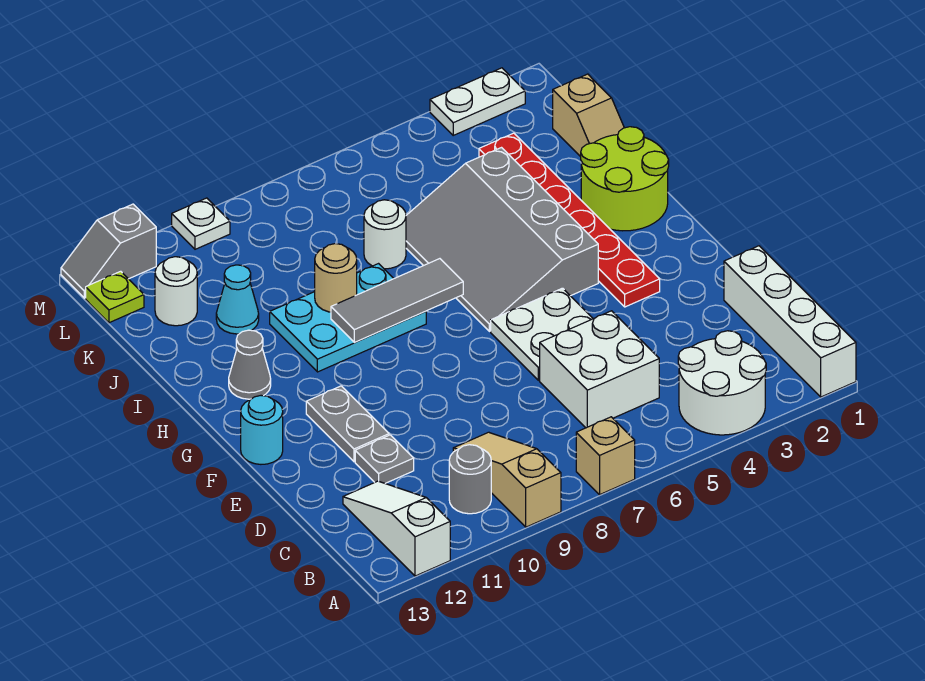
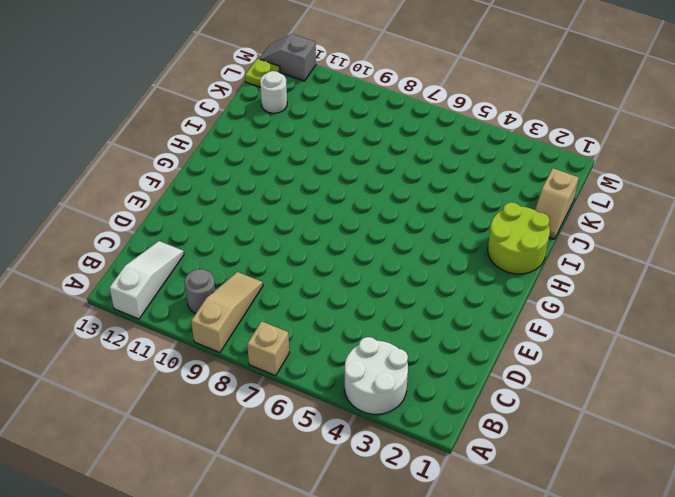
none -> white brick A1:D1 level 1
none -> white brick C5:D6 level 1
none -> grey plate D11 level 1

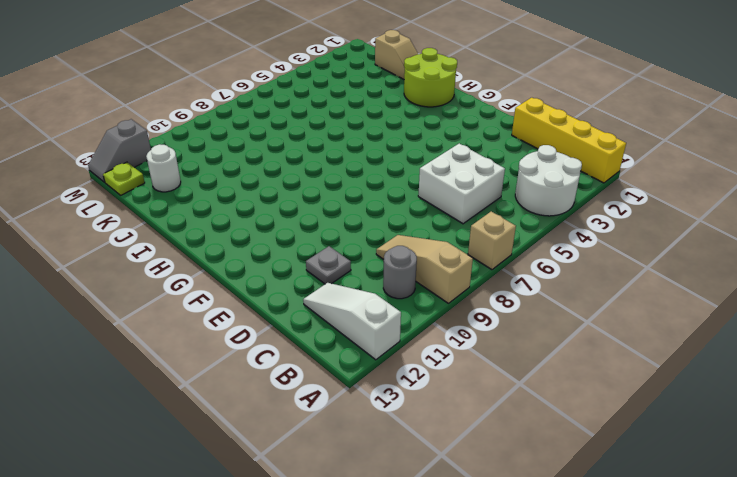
yellow brick A1:D1 level 1 -> white brick A1:D1 level 1
none -> white plate E5:F6 level 1
none -> grey plate E11:F11 level 1
none -> red plate F3:K3 level 1

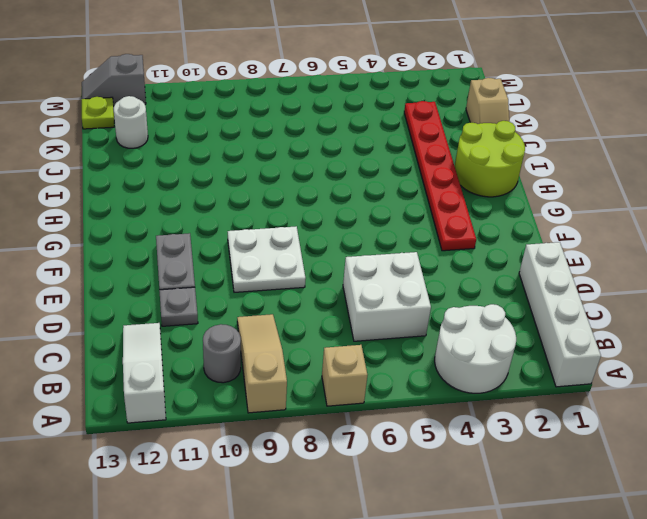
white plate E8:F9 level 1 -> white plate E5:F6 level 1
none -> cyan round brick F13 level 1
none -> grey slope G4:J6 level 1 top 4
none -> cyan plate H8:I10 level 1

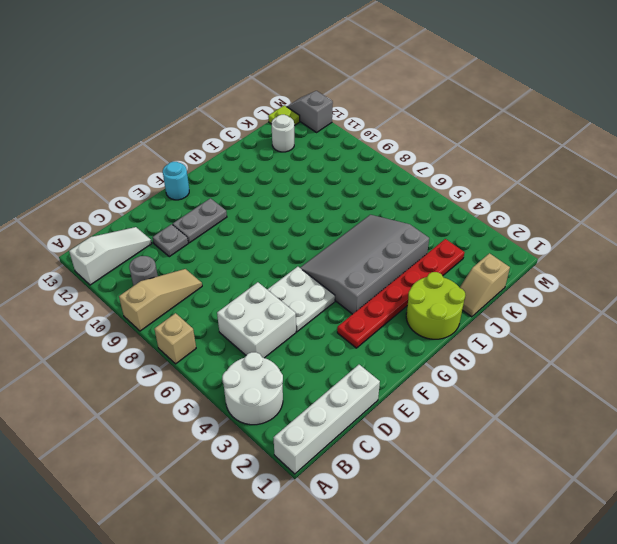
none -> cyan plate H8:I10 level 1
none -> grey cone H12 level 1
none -> white round brick J7 level 1

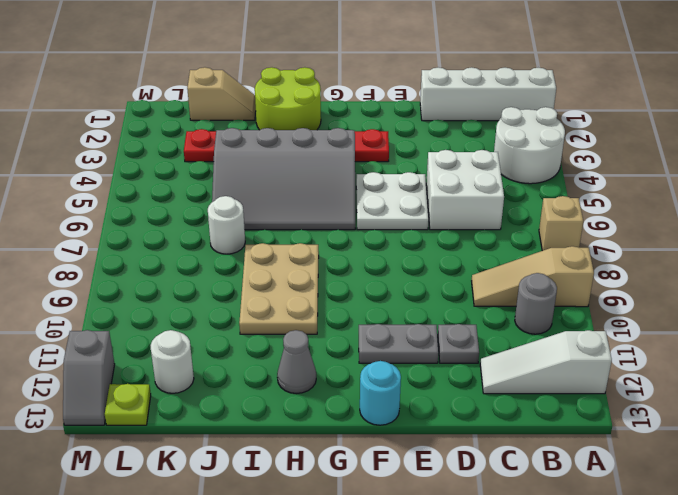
tan plate H8:I10 level 1 -> cyan plate H8:I10 level 1
none -> cyan cone J11 level 1
none -> white plate M2:M3 level 1
none -> white plate M10 level 1

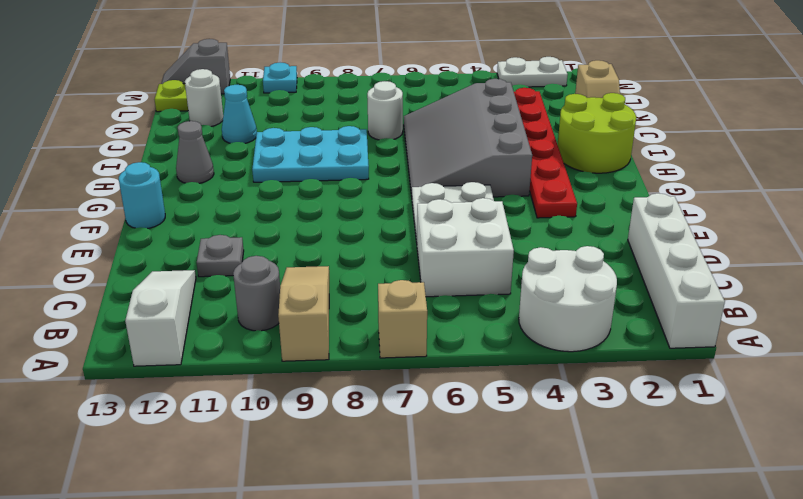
cyan plate M10 level 1 -> white plate M10 level 1
none -> grey plate E11:F11 level 1
none -> grey tile H7:H9 level 2
none -> tan round brick I9 level 2

